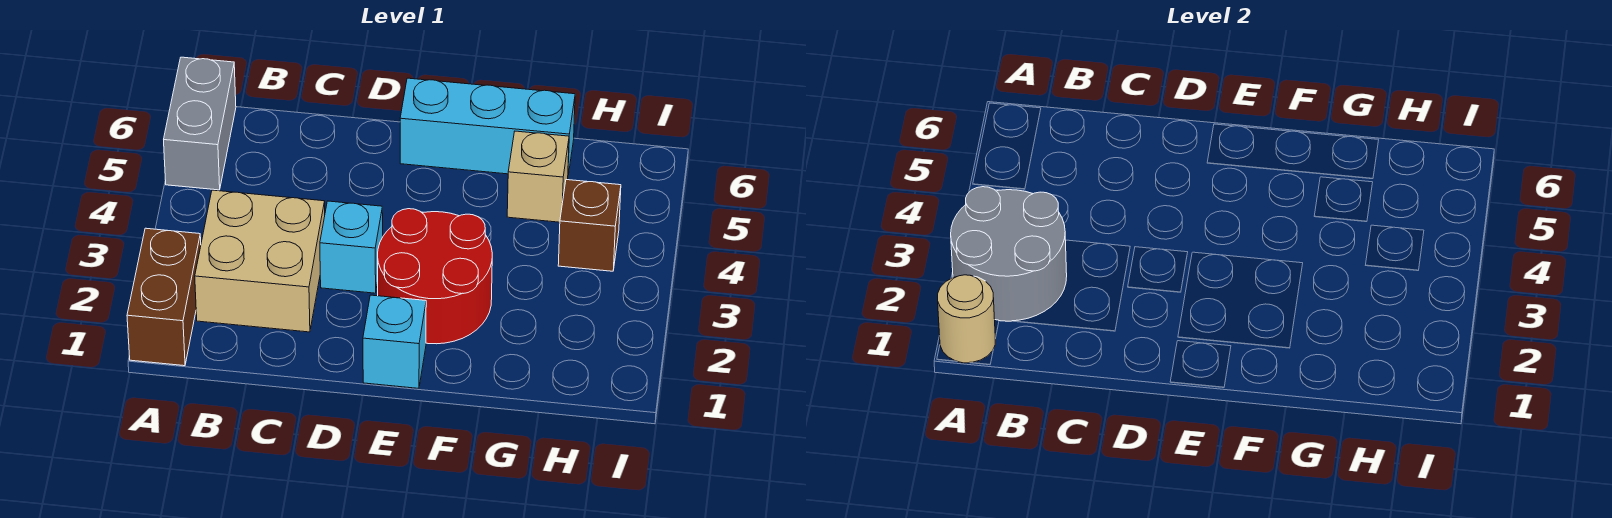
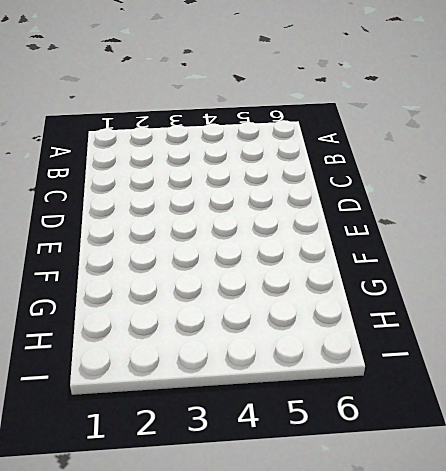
none -> brown brick A1:A2 level 1
none -> grey brick A5:A6 level 1

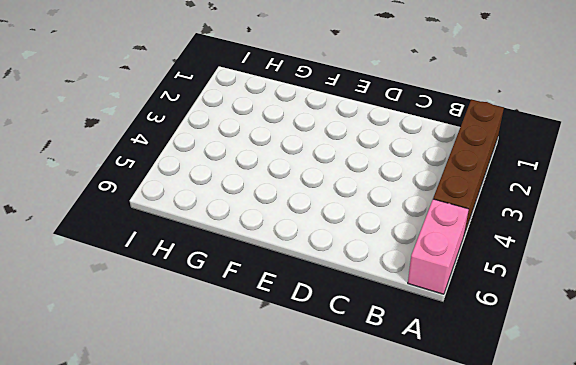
brown brick A1:A4 level 1 -> brown brick A1:A2 level 1
pink brick A5:A6 level 1 -> grey brick A5:A6 level 1
none -> tan brick B2:C3 level 1
none -> cyan brick D3 level 1

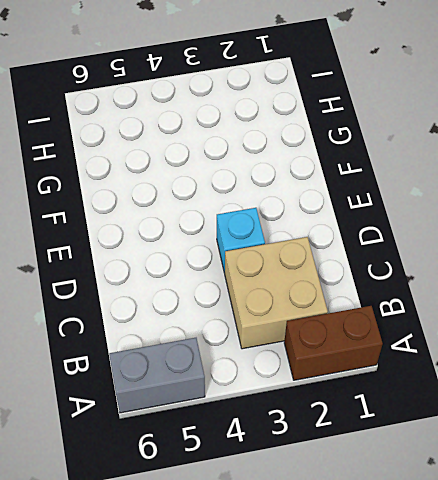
none -> cyan brick E1 level 1
none -> red round brick E2:F3 level 1

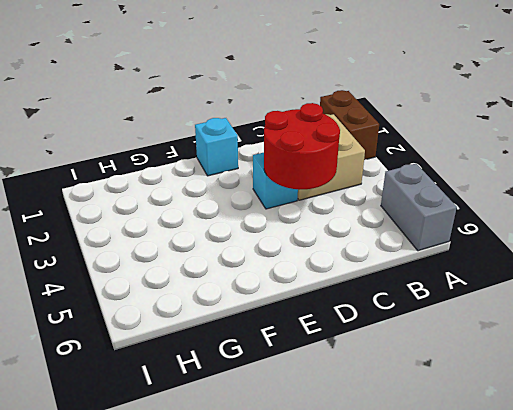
red round brick C3:D4 level 2 -> red round brick E2:F3 level 1
none -> cyan brick E6:G6 level 1
none -> tan brick G5 level 1

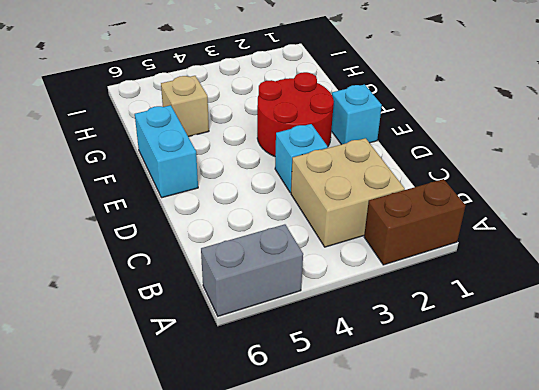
cyan brick E6:F6 level 1 -> cyan brick E6:G6 level 1
none -> brown brick H4 level 1
none -> tan round brick A1 level 2

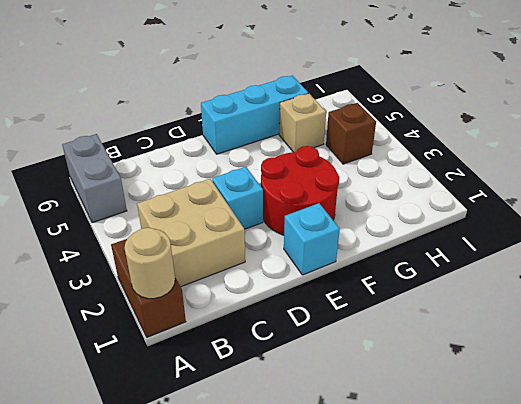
none -> grey round brick A2:B3 level 2

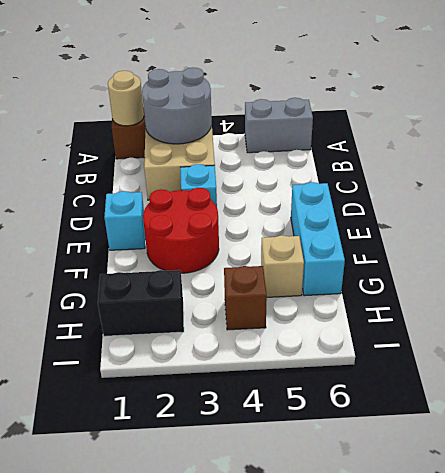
black brick H1:H2 level 1 -> none

